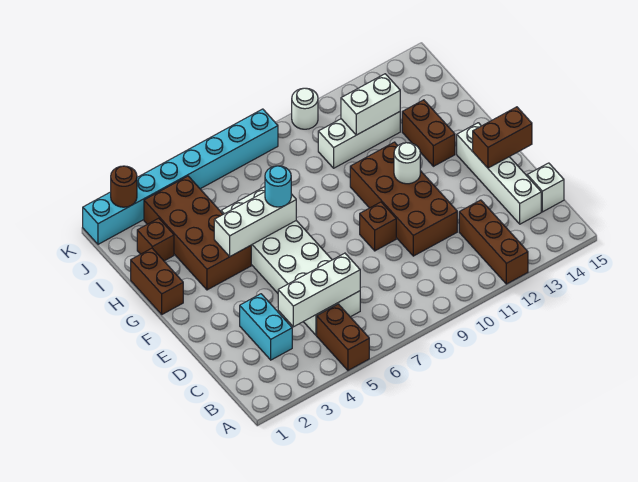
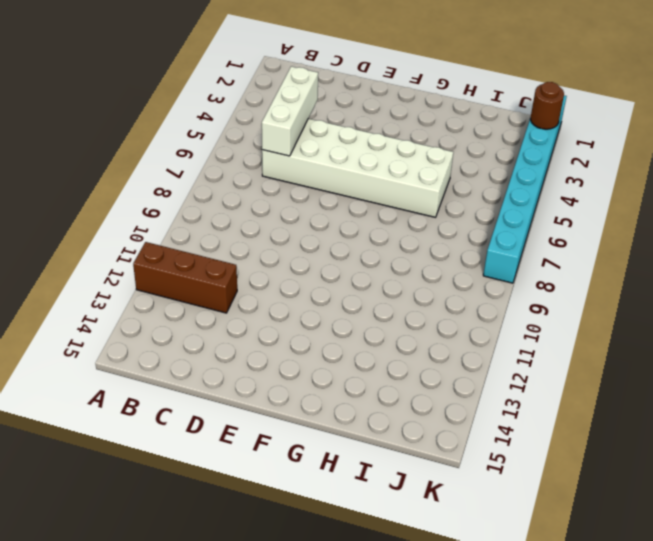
none -> brown brick A5:B5 level 1
none -> cyan brick C3:D3 level 1
none -> white brick C14:F14 level 1

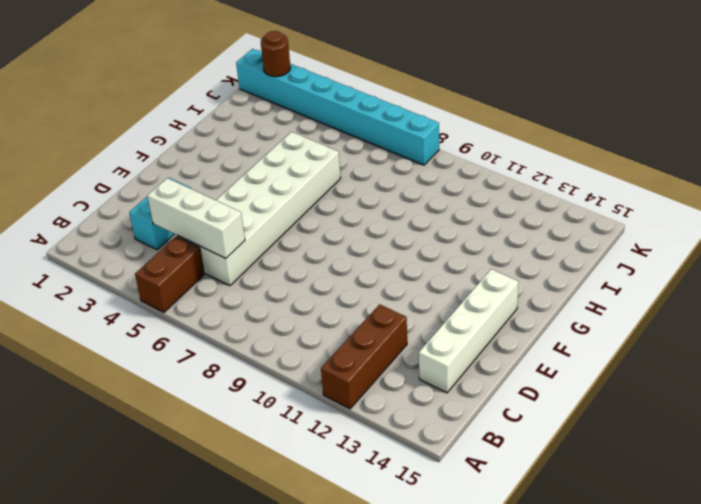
none -> white brick C15 level 1
none -> brown brick D10:G11 level 1
none -> brown brick E9 level 1

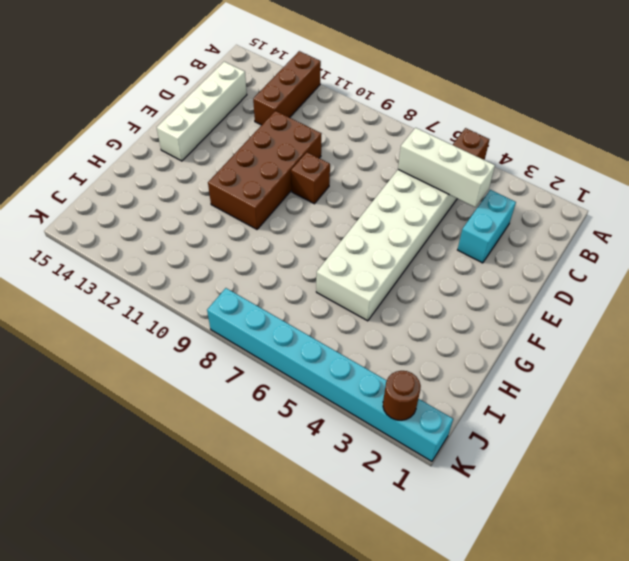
none -> white brick C15 level 1
none -> brown brick G1:H1 level 1
none -> brown brick G3:J4 level 1

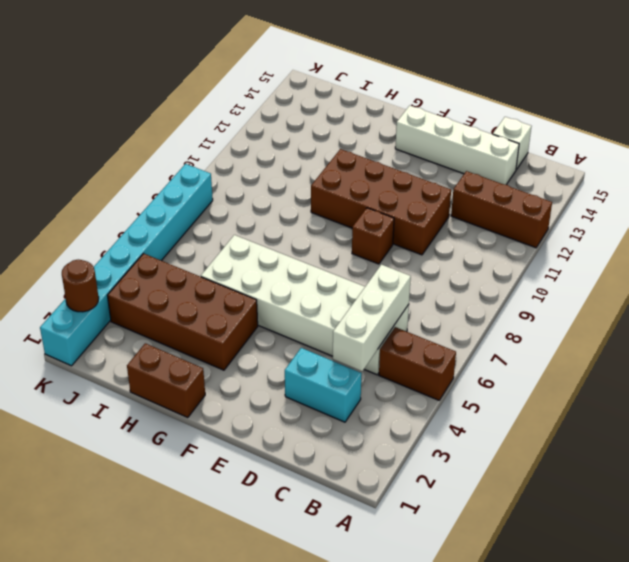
none -> brown brick G13:H13 level 1
none -> brown brick I2 level 1
none -> white brick I10:I12 level 1

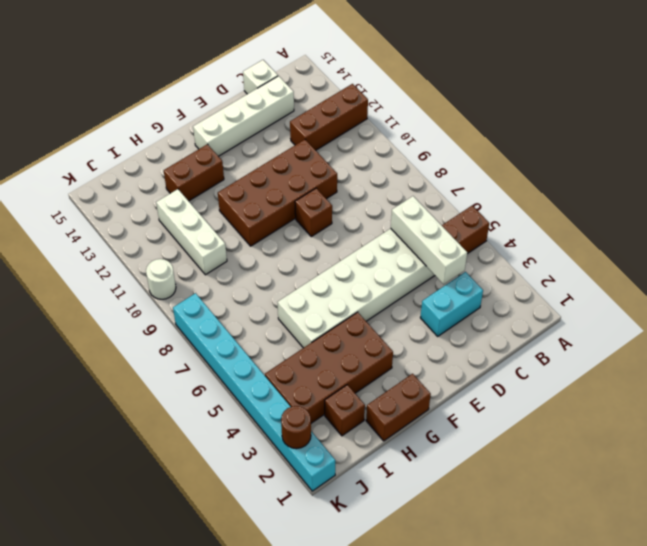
none -> brown brick E14:E15 level 2
none -> white round brick F11 level 2
none -> white brick G4:G6 level 2

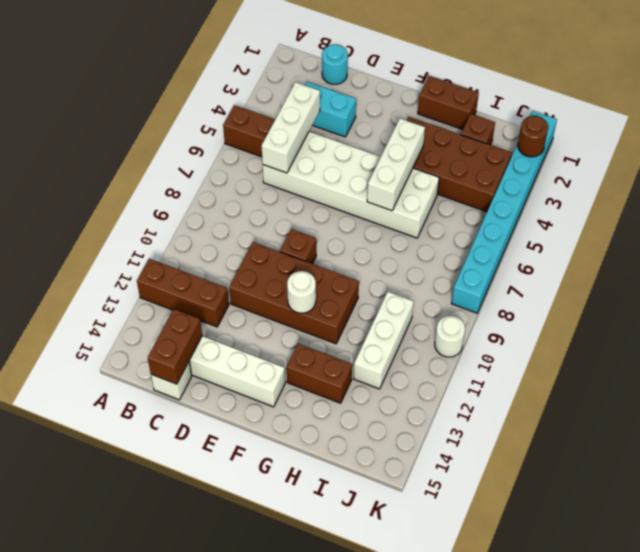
cyan round brick C1 level 1 -> cyan round brick G6 level 3
brown brick C14:C15 level 2 -> brown brick E14:E15 level 2
none -> white brick I11:I12 level 2

